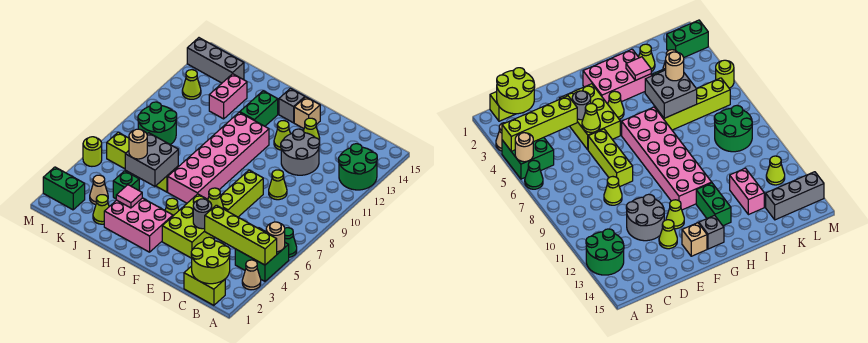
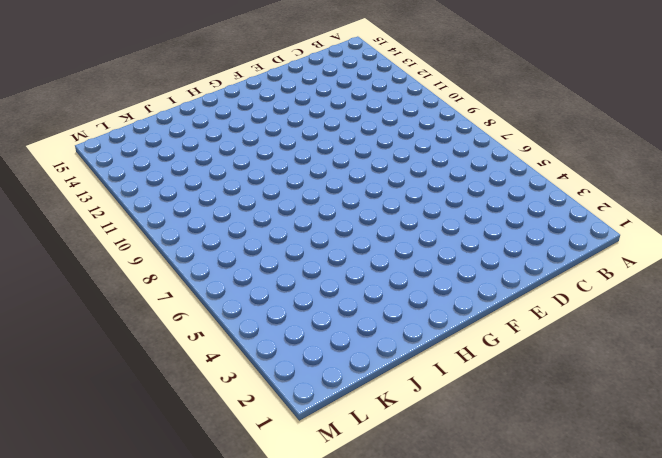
none -> tan cone A3 level 1
none -> green brick A4:B5 level 1
none -> green cone A6 level 1
none -> green round brick A12:B13 level 1

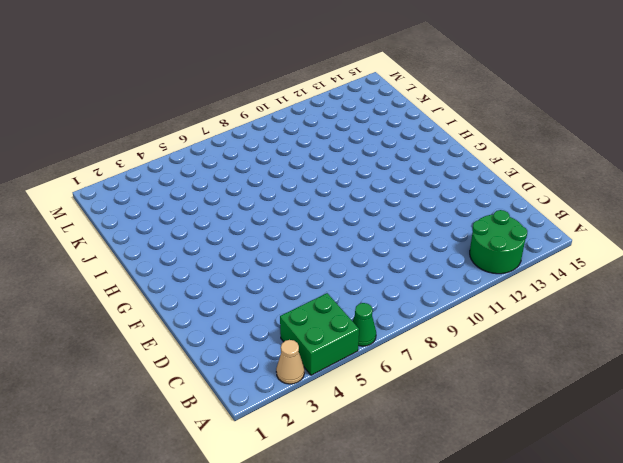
none -> lime brick B1:C1 level 1
none -> lime cone D9 level 1
none -> grey round brick D11:E12 level 1
none -> lime brick E3:F5 level 1

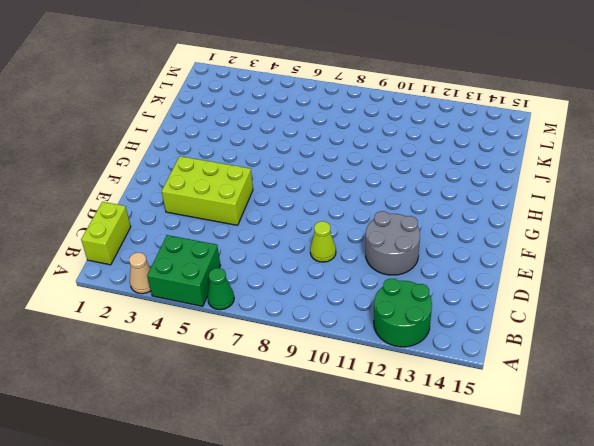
none -> lime brick E6:E8 level 1
none -> lime cone E13 level 1
none -> lime cone F12 level 1
none -> tan brick F14 level 1

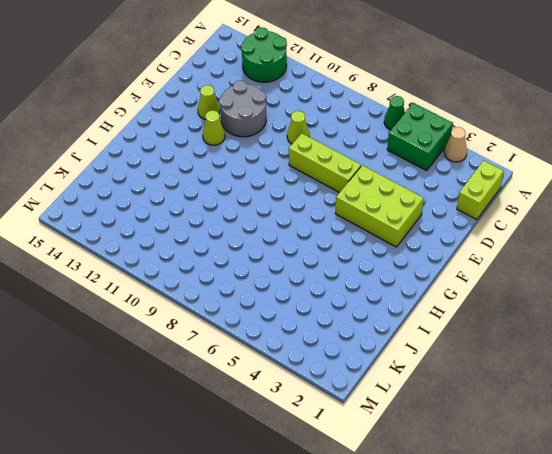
none -> tan brick F14 level 1
none -> pink brick G2:I3 level 1
none -> lime cone G4 level 1
none -> pink brick G6:H11 level 1

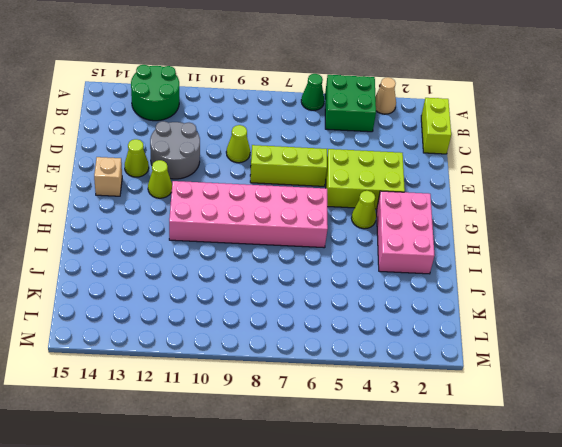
none -> grey brick G14 level 1
none -> green brick H12:H13 level 1
none -> lime brick I6:L6 level 1
none -> lime cone J2 level 1

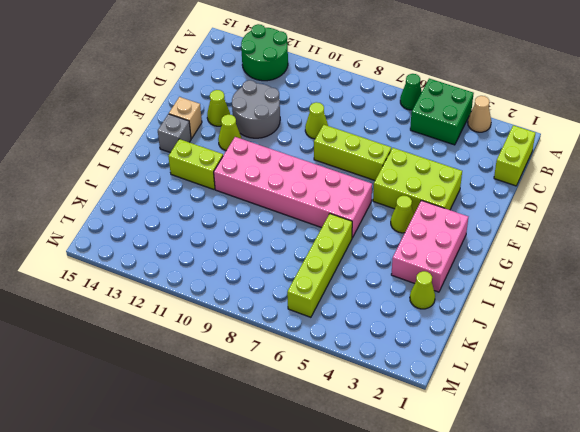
lime brick H12:H13 level 1 -> green brick H12:H13 level 1
none -> green brick J4 level 1
none -> pink brick J12:J13 level 1
none -> tan cone K3 level 1
none -> green round brick K8:L9 level 1

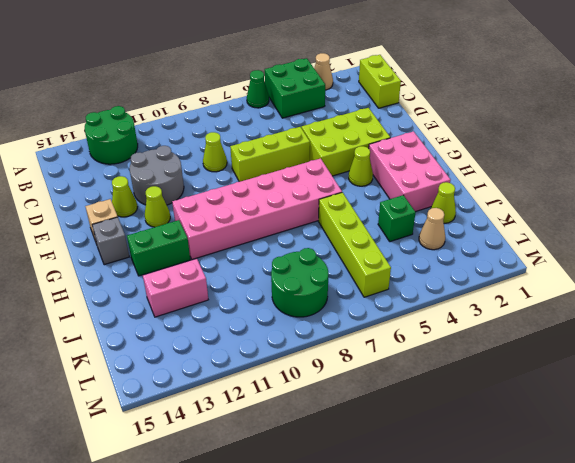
none -> grey brick K14:M14 level 1
none -> green brick L2:M2 level 1
none -> lime cone L12 level 1
none -> lime round brick M5 level 1

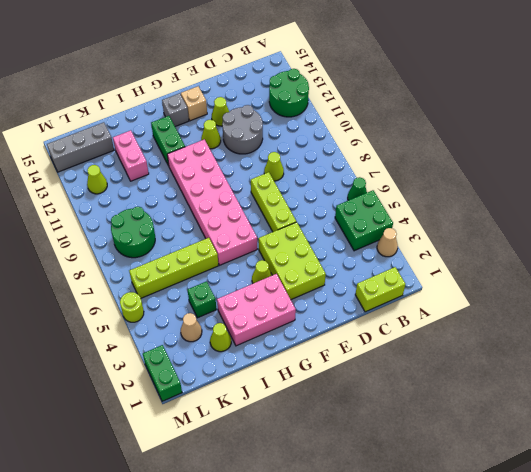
green brick M1:M2 level 1 -> green brick L2:M2 level 1
none -> lime brick A4:D4 level 2
none -> tan round brick A5 level 2
none -> lime round brick B1:C2 level 2
none -> grey round brick E4 level 2

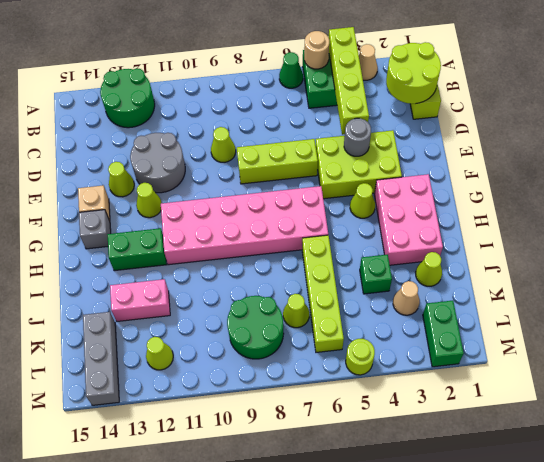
lime cone K7 level 1 -> lime cone E5 level 2
none -> pink tile I3 level 2
none -> grey brick I5:J6 level 2
none -> tan round brick J5 level 3

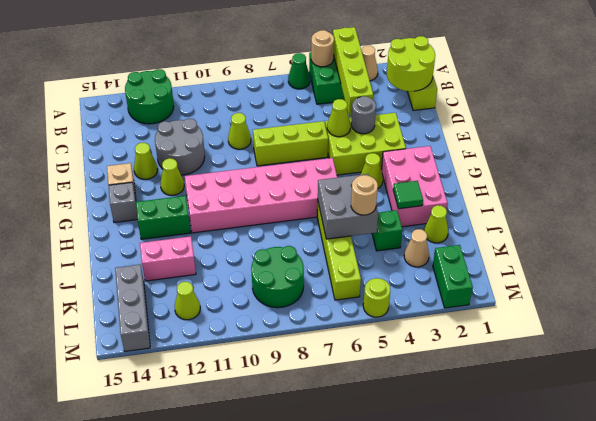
green tile I3 level 2 -> pink tile I3 level 2

